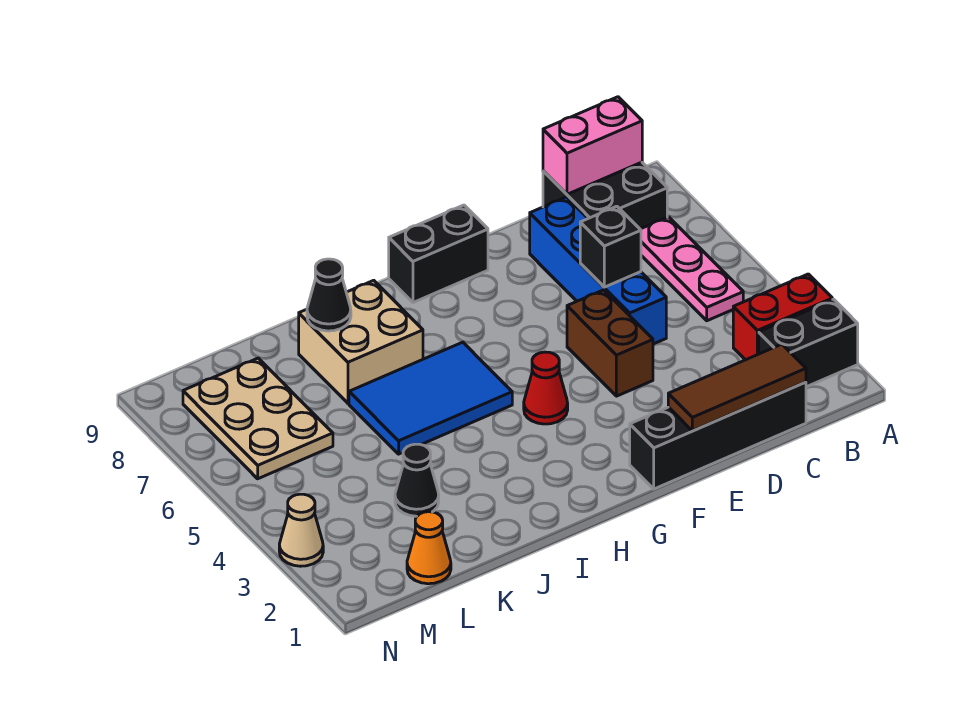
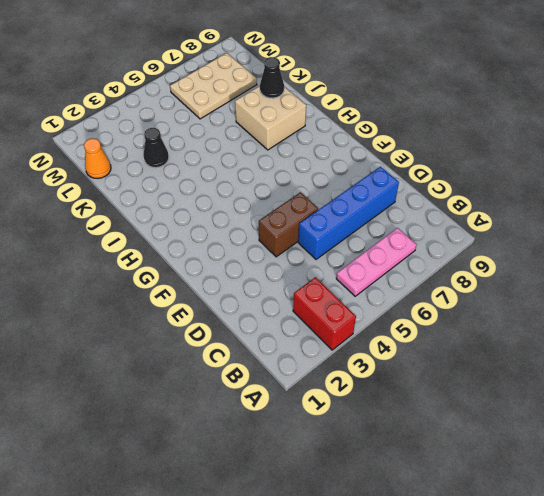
none -> black brick A2:B2 level 1
none -> black brick B8:C9 level 1
none -> black brick C1:F1 level 1

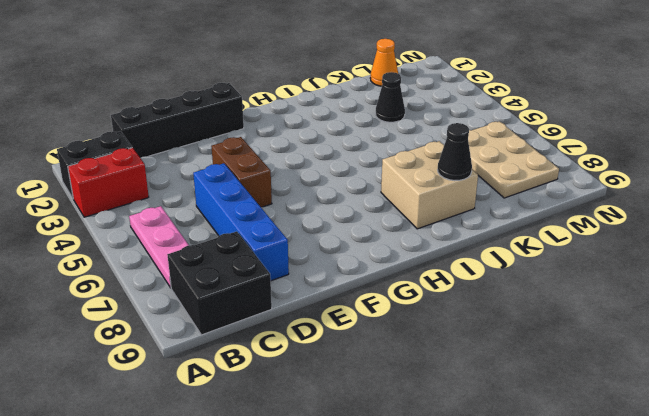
none -> black brick F9:G9 level 1
none -> red cone G4 level 1
none -> blue tile H5:J6 level 1

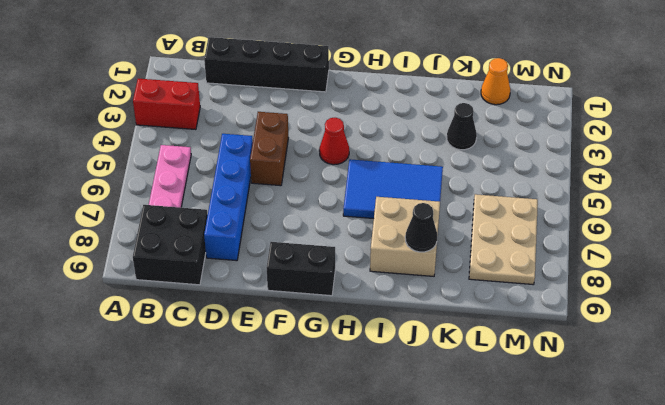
none -> black brick A2:B2 level 1
none -> tan cone N3 level 1
none -> pink brick B9:C9 level 2

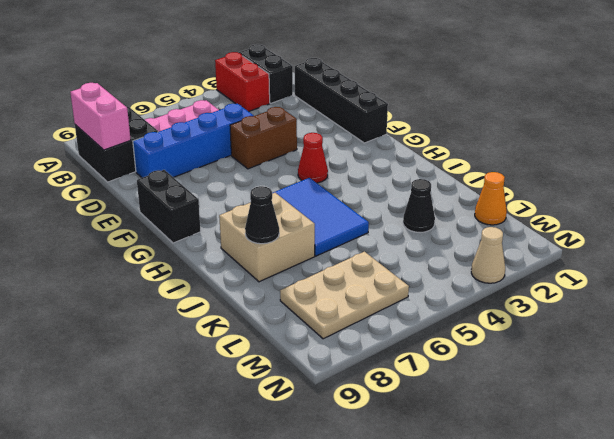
none -> brown tile C1:E1 level 2
none -> black brick D6 level 2

